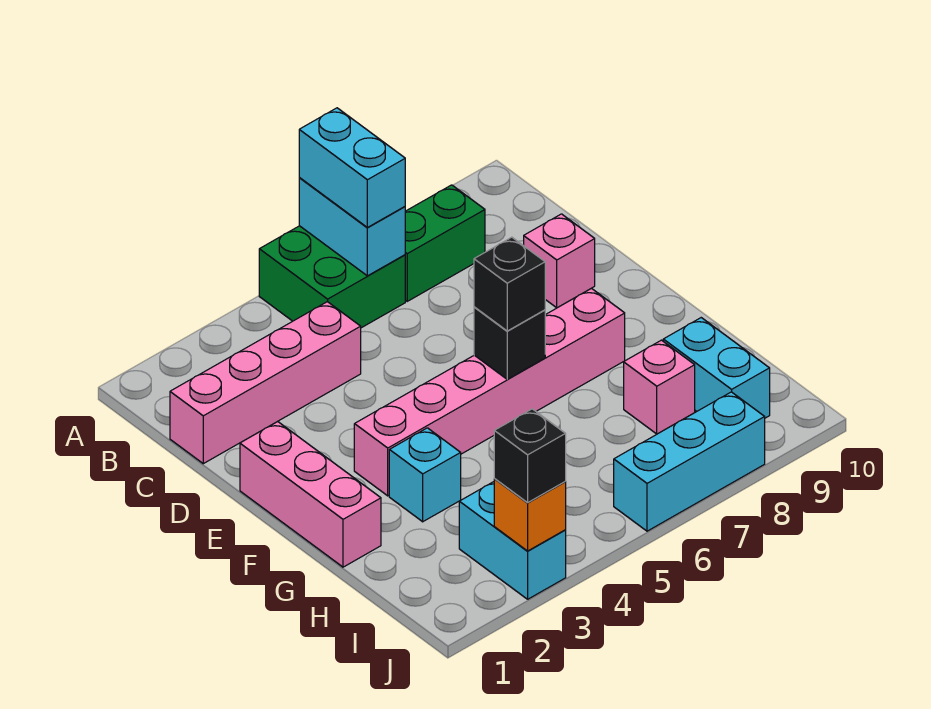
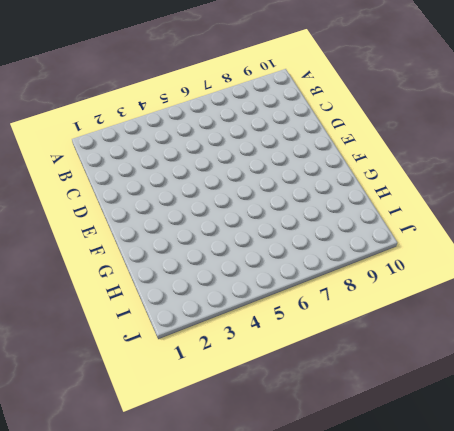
none -> green brick A5:B6 level 1
none -> green brick B7:B8 level 1
none -> pink brick C1:C4 level 1

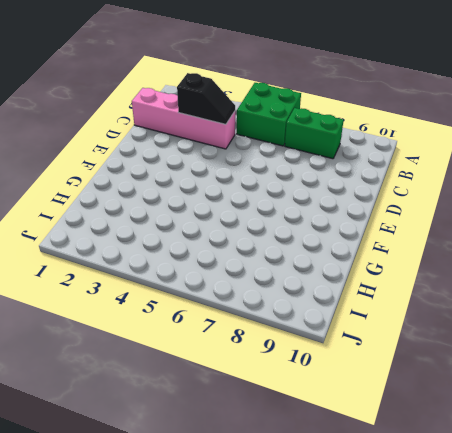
black slope C3:C4 level 2 top 3 -> none
none -> pink brick D9 level 1
none -> pink brick E1:G1 level 1
none -> pink brick F3:F8 level 1

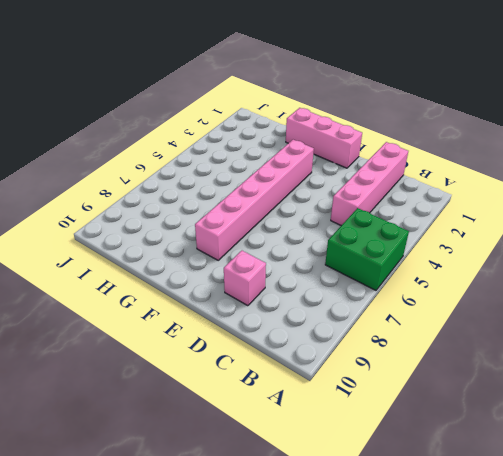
none -> green brick B7:B8 level 1
none -> cyan brick G3 level 1
none -> pink brick H8 level 1

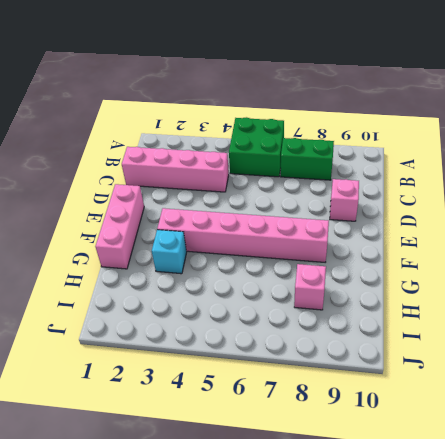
none -> cyan brick H9:I9 level 1
none -> cyan brick I3:J3 level 1
none -> cyan brick J6:J8 level 1

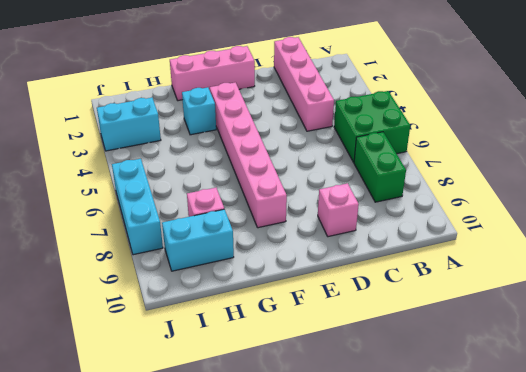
none -> cyan brick A6:B6 level 2
none -> black brick F6 level 2
none -> orange brick J3 level 2

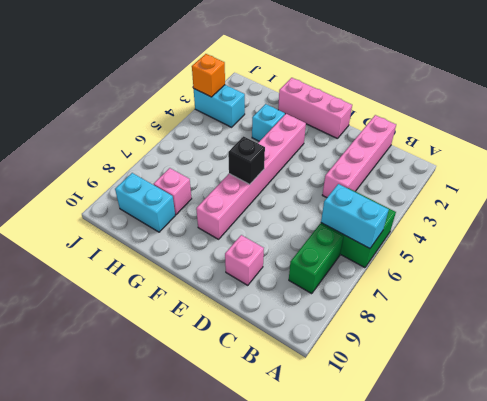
none -> cyan brick J6:J8 level 1
none -> cyan brick A6:B6 level 3
none -> black brick F6 level 3

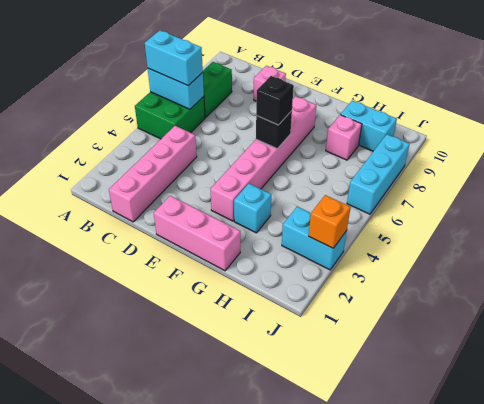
none -> black brick J3 level 3

